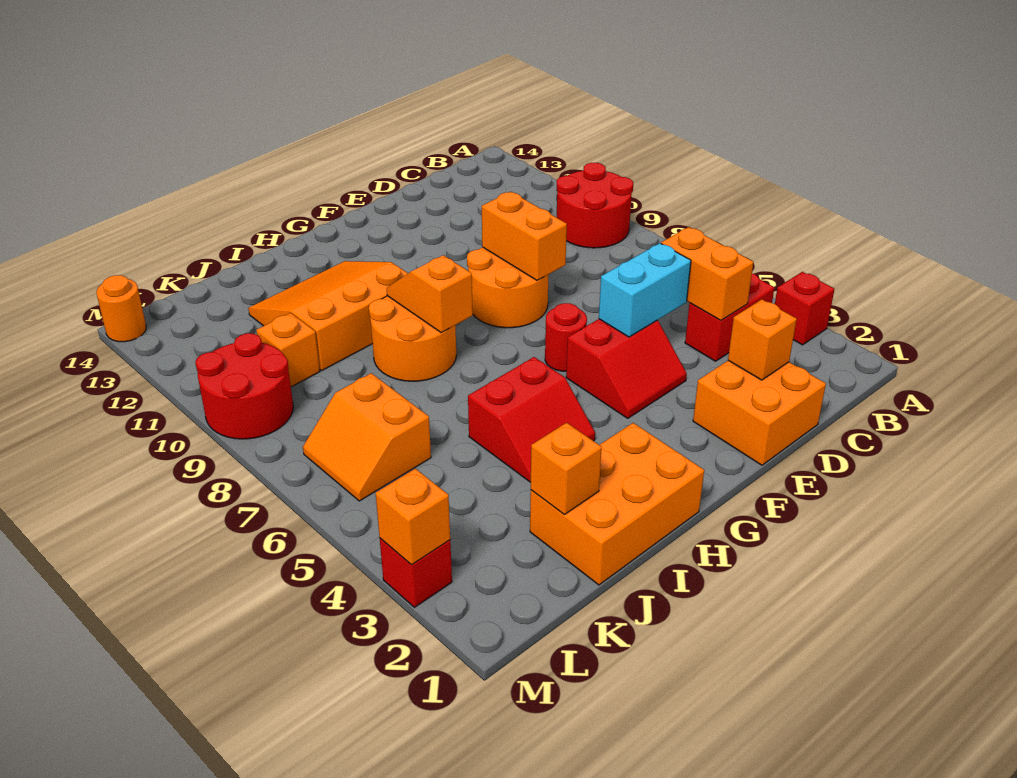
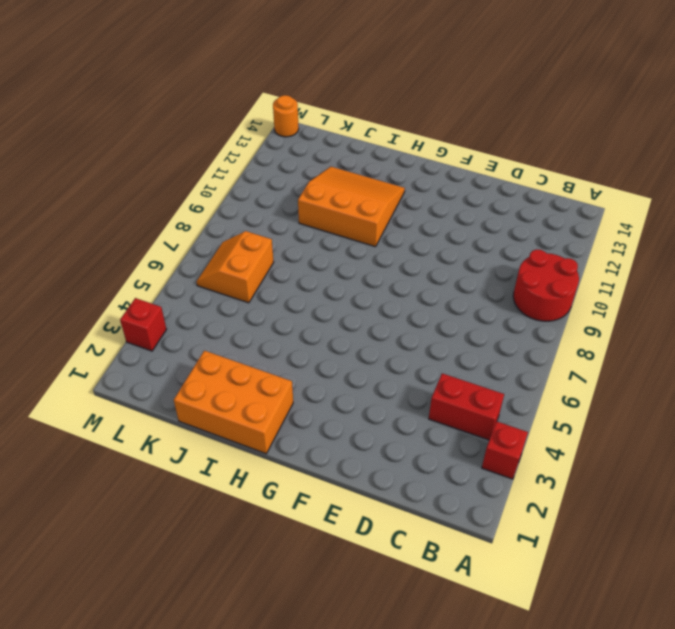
none -> orange brick D1:E2 level 1
none -> red slope E4:F5 level 1 top 5
none -> orange round brick E8:F9 level 1

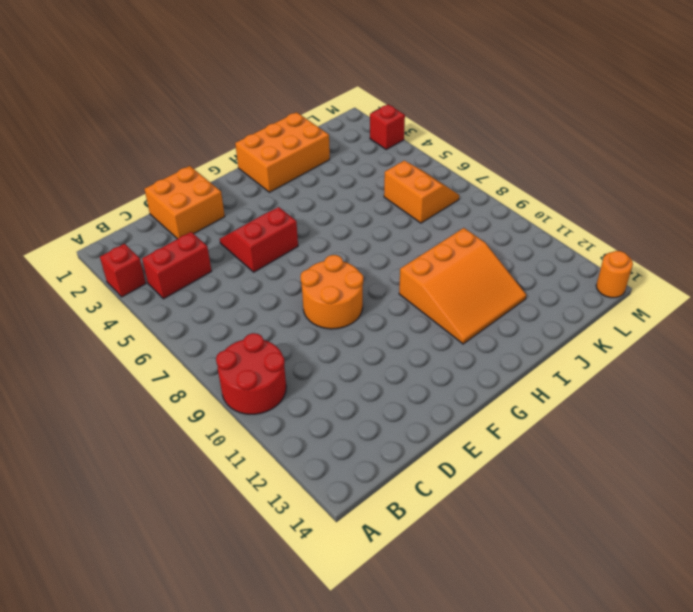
none -> red round brick F6 level 1
none -> red slope H4:I5 level 1 top 5
none -> orange round brick H8:I9 level 1

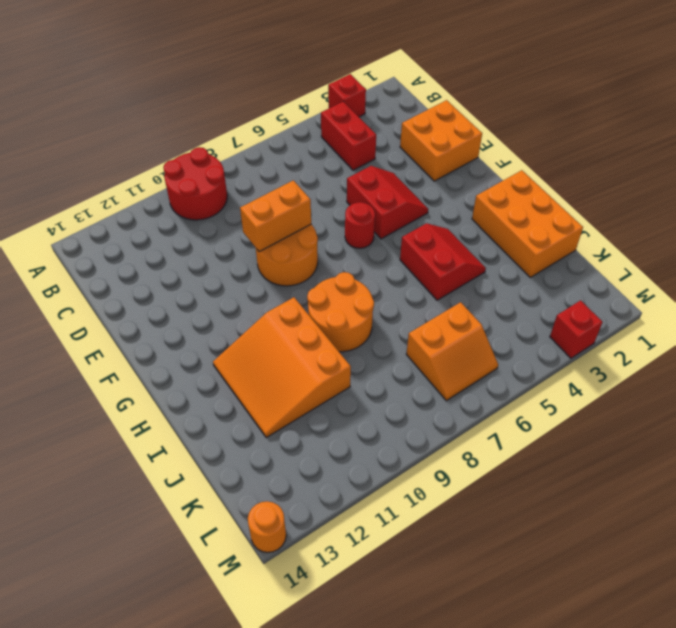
none -> orange brick K10 level 1
none -> red round brick L9:M10 level 1
none -> orange brick C4:C5 level 2

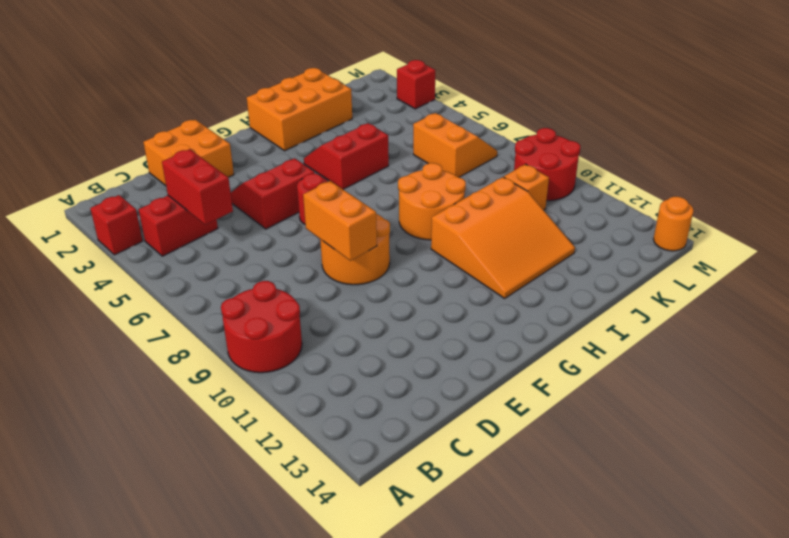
red brick C4:C5 level 2 -> orange brick C4:C5 level 2
none -> orange brick D2 level 2
none -> cyan brick D5:E5 level 2
none -> orange slope H8:H9 level 2 top 8

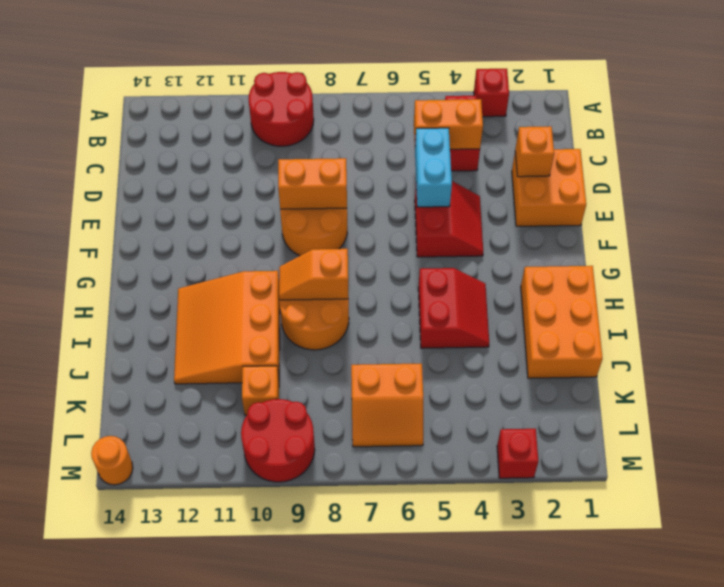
none -> red round brick F6 level 1
none -> orange brick J2 level 2
none -> orange brick M3 level 2

